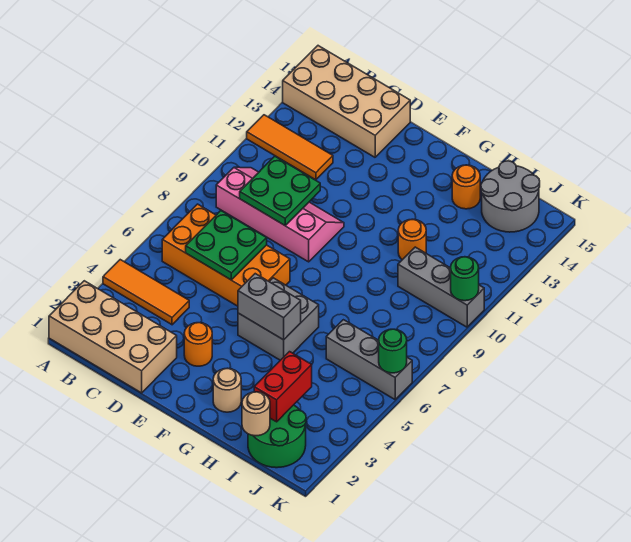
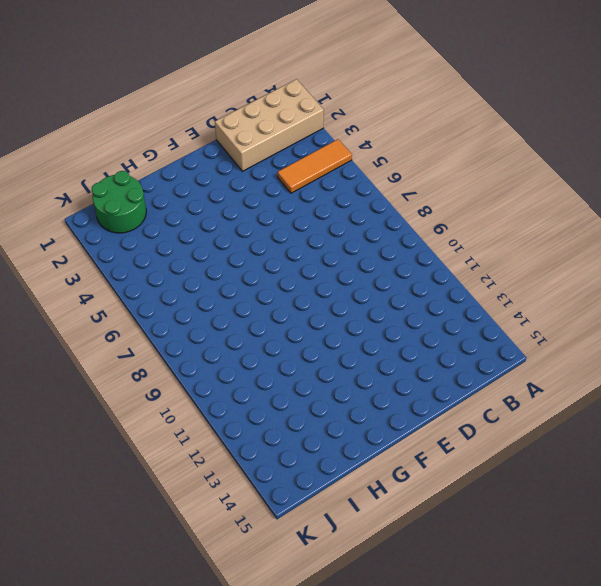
none -> orange tile A12:C12 level 1
none -> tan brick A14:D15 level 1
none -> orange brick B6:E7 level 1

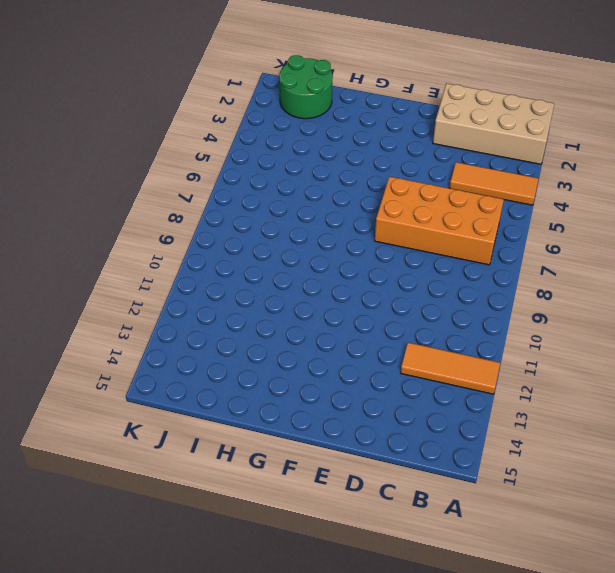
none -> tan brick A14:D15 level 1
none -> pink slope B9:E10 level 1 top 9
none -> orange round brick E3 level 1

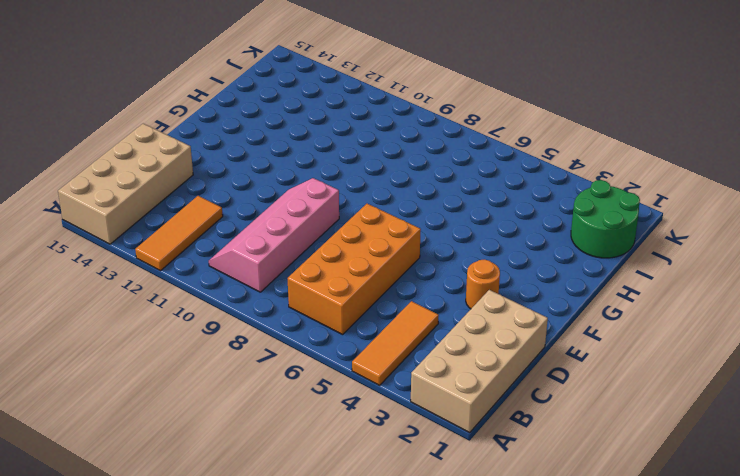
none -> grey brick F5:G6 level 1
none -> tan round brick G2 level 1
none -> orange round brick H11 level 1

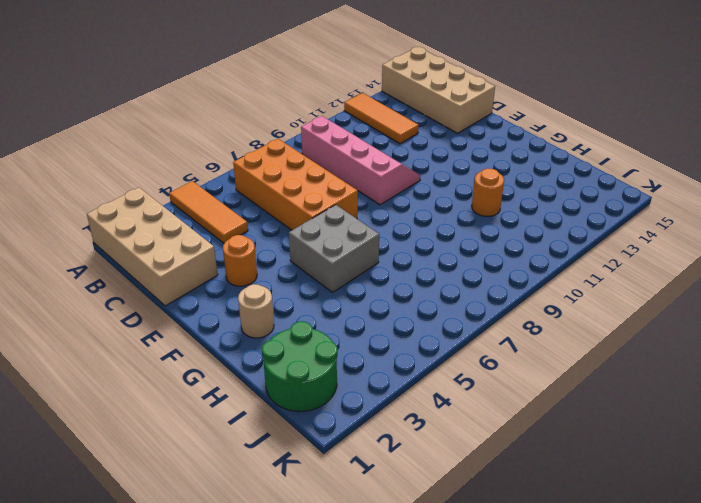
none -> orange round brick H14 level 1
none -> grey brick I6:K6 level 1
none -> grey brick I10:K10 level 1

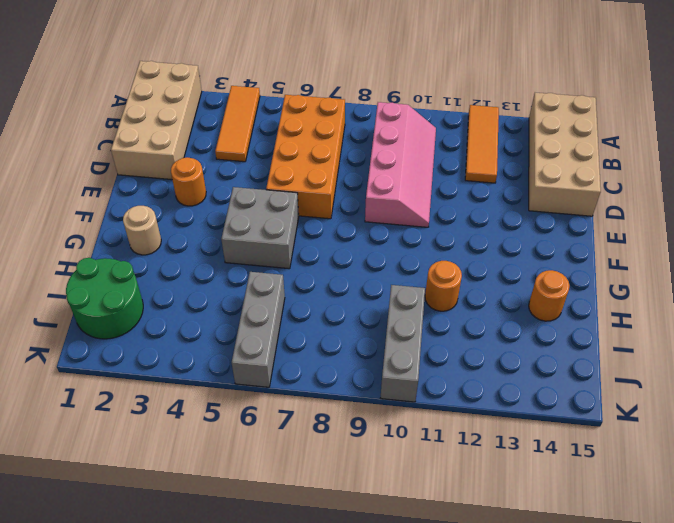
none -> grey round brick I14:J15 level 1
none -> green plate C6:D7 level 2
none -> green plate C9:D10 level 2

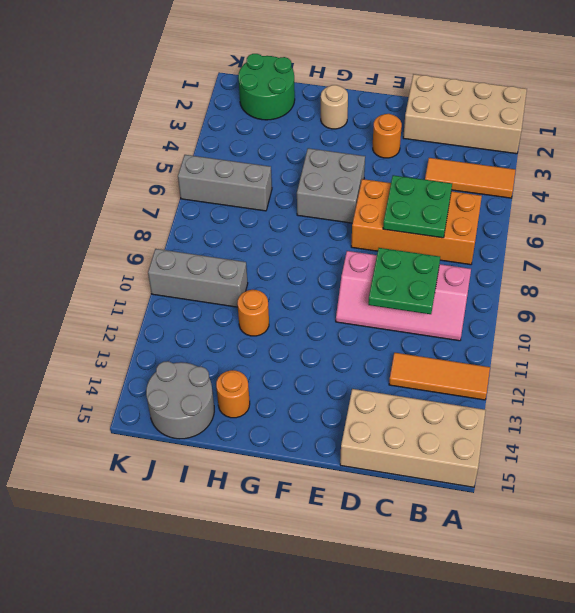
none -> grey brick F5:G5 level 2
none -> tan round brick I1 level 2
none -> red brick I2:I3 level 2

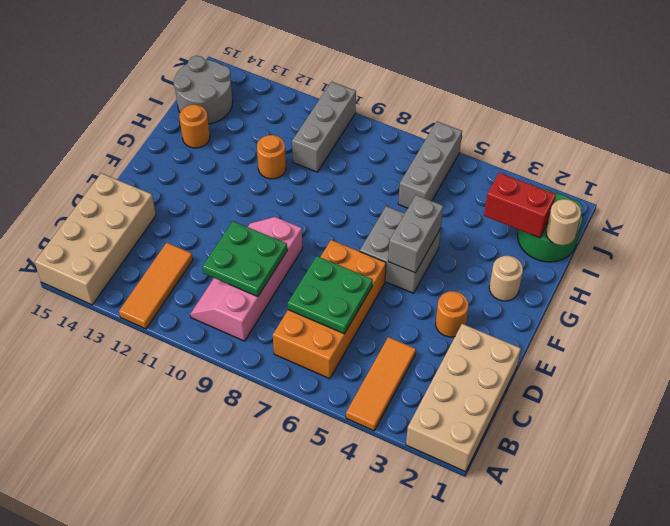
none -> green round brick K6 level 2
none -> green round brick K10 level 2

